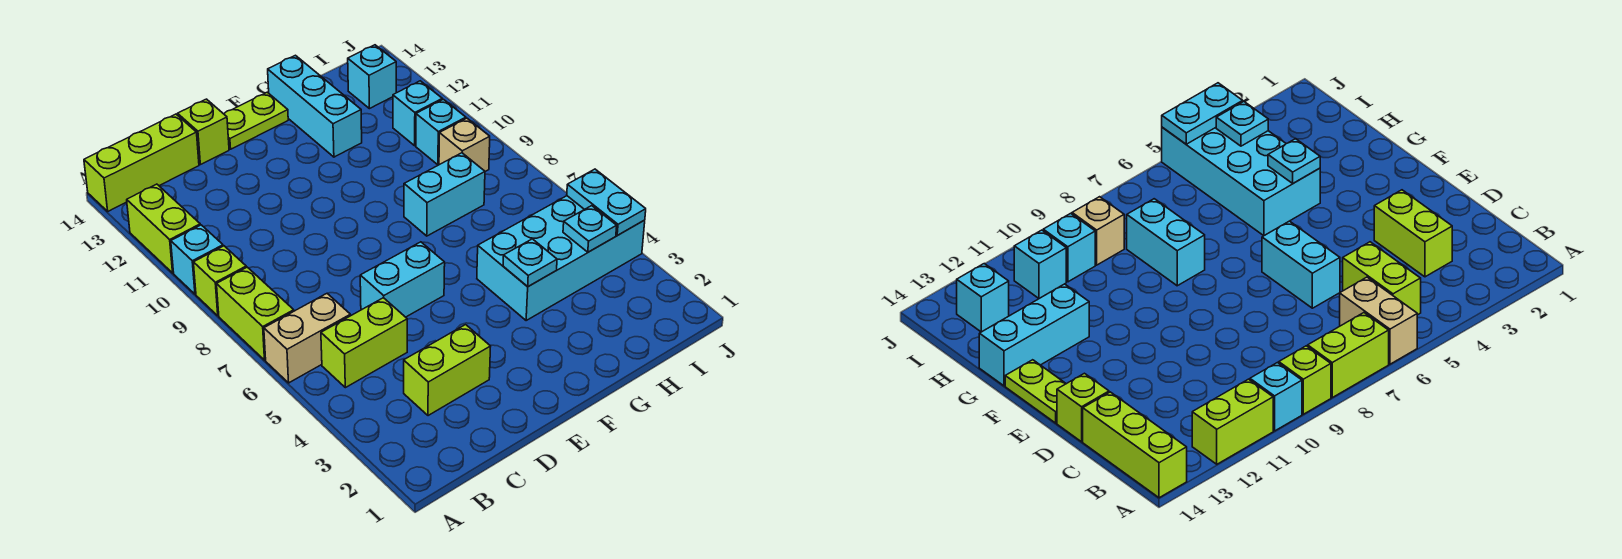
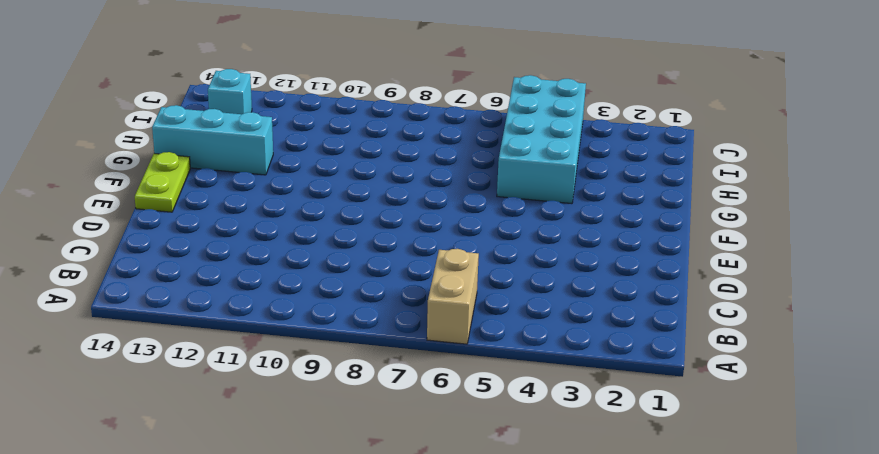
none -> lime brick A7:A8 level 1
none -> lime brick A9 level 1
none -> cyan brick A10 level 1

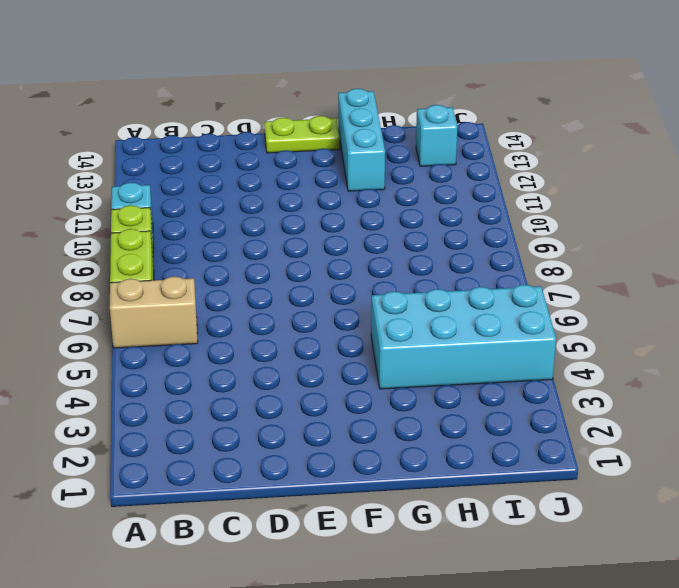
none -> lime brick A11:A12 level 1
none -> lime brick A14:C14 level 1
none -> lime brick B5:C5 level 1

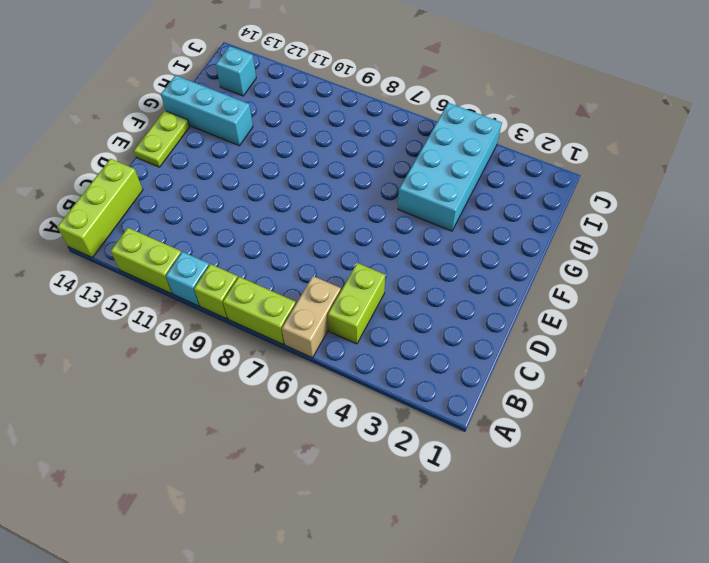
none -> lime brick C3:D3 level 1
none -> cyan brick D6:E6 level 1
none -> lime brick D14 level 1

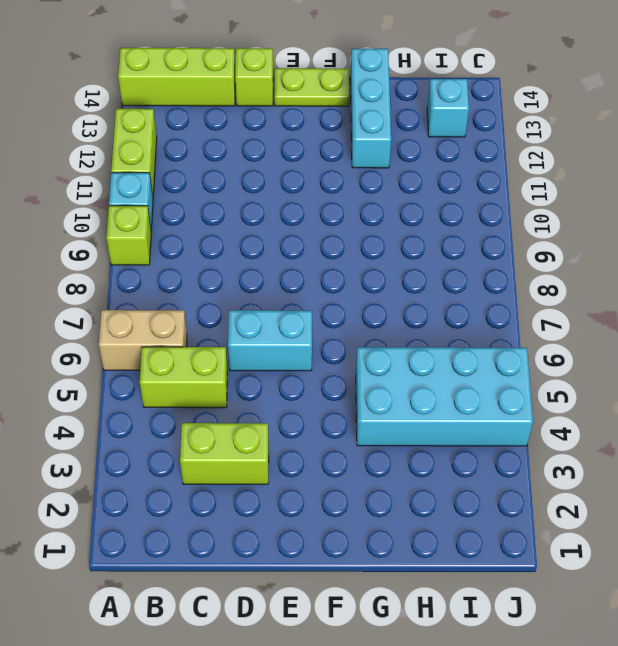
none -> lime brick A7:A8 level 1
none -> cyan brick G8:H8 level 1
none -> tan brick I9 level 1

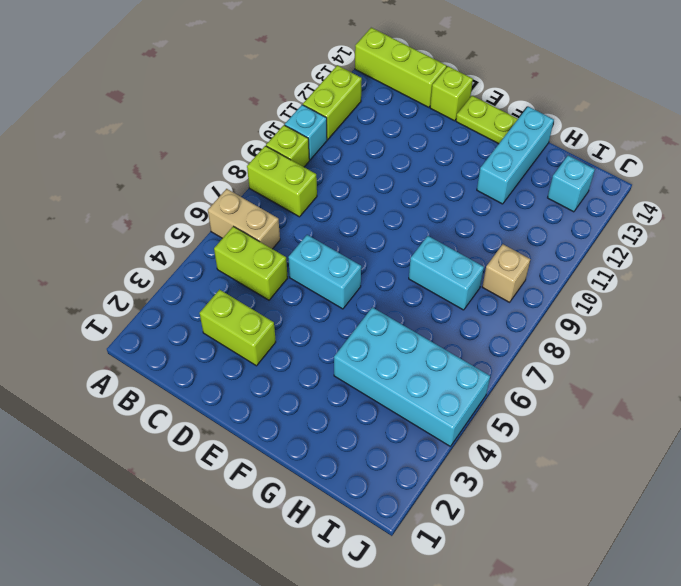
lime brick A8:B8 level 1 -> lime brick A7:A8 level 1
none -> cyan brick I10 level 1
none -> cyan brick I11 level 1
none -> cyan plate G4 level 2

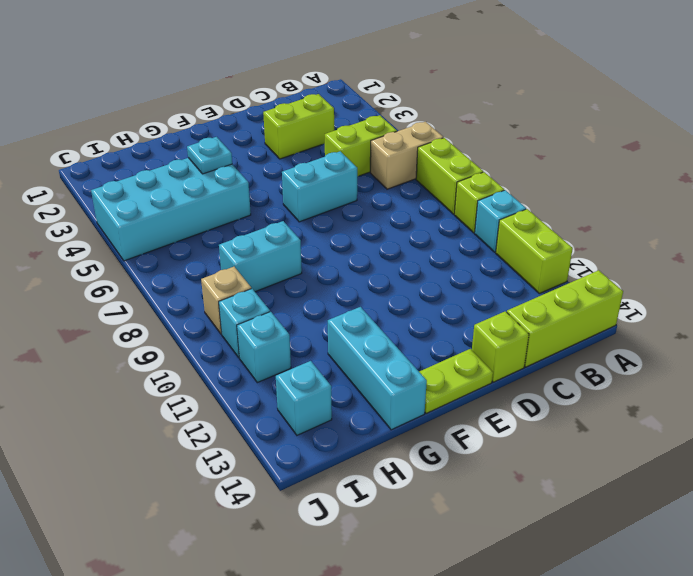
none -> cyan plate I4 level 2
none -> cyan plate J4:J5 level 2

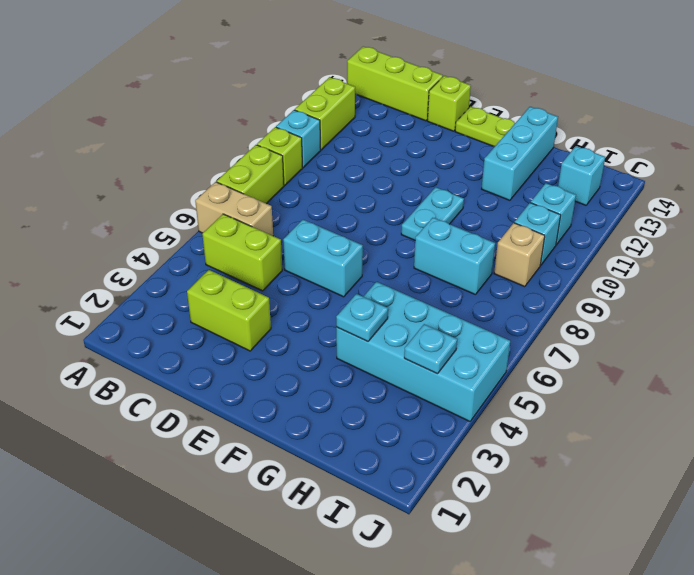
cyan plate F9:F10 level 1 -> cyan plate J4:J5 level 2

